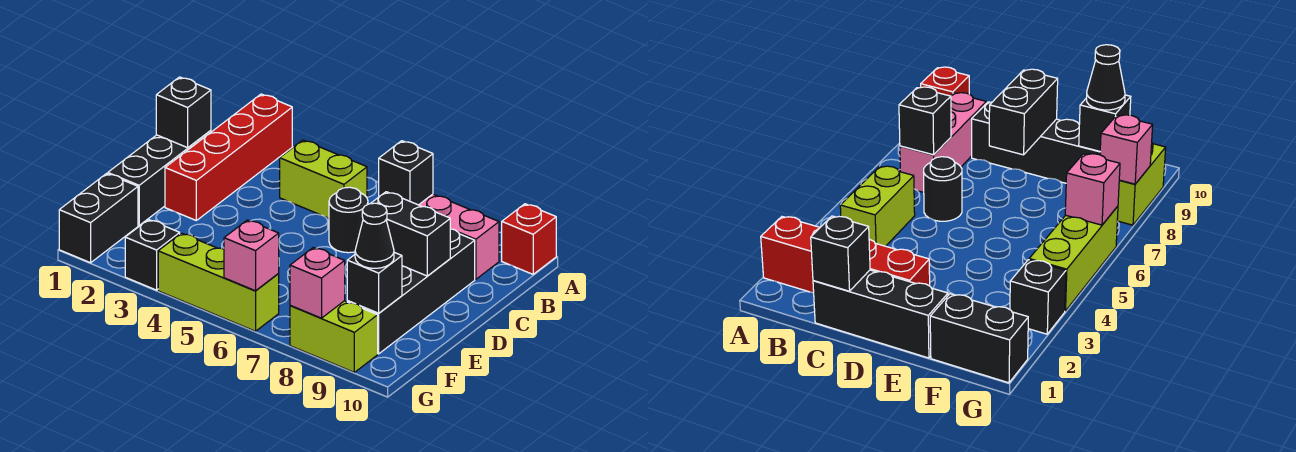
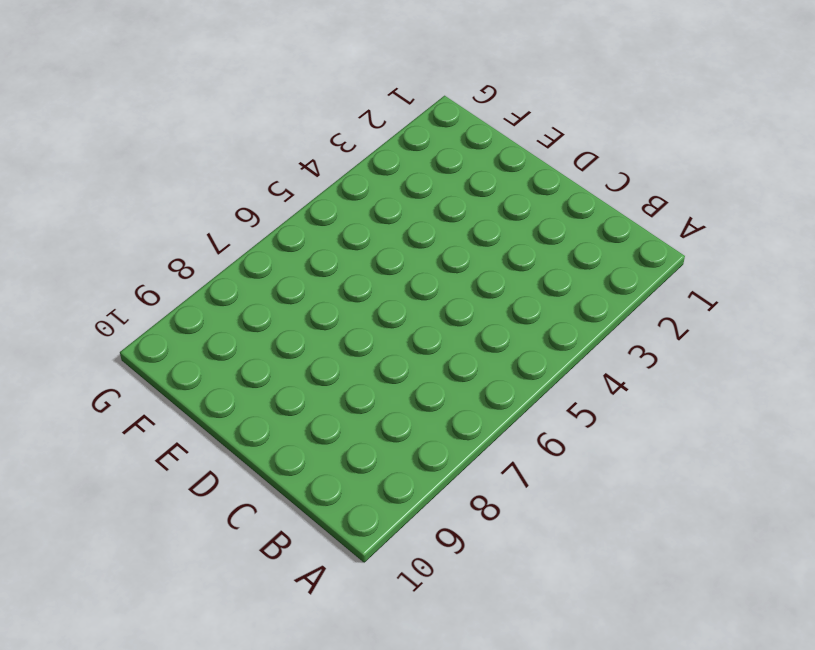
none -> red brick A2:D2 level 1
none -> red brick A10 level 1
none -> lime brick B4:B5 level 1

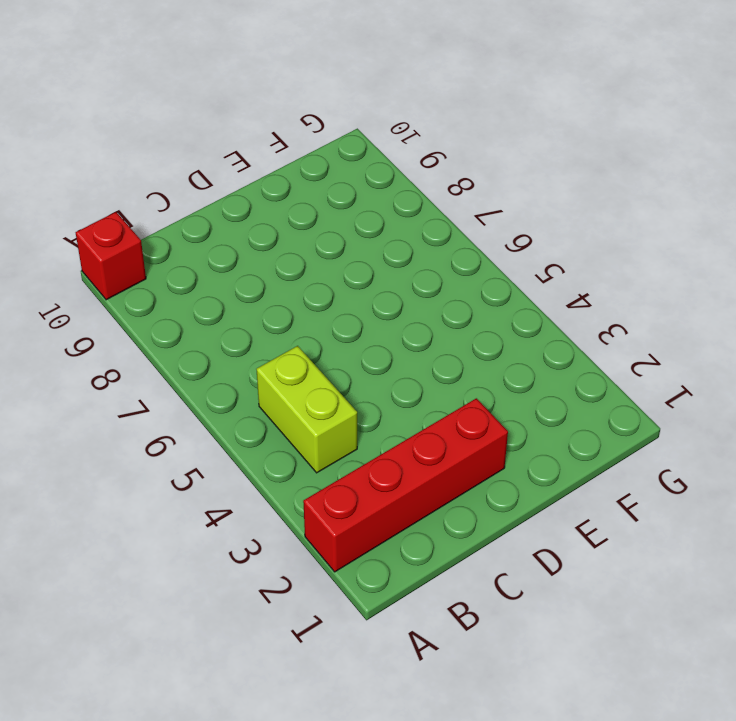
none -> pink brick B7:B9 level 1
none -> black brick C1:E1 level 1
none -> black round brick C6 level 1

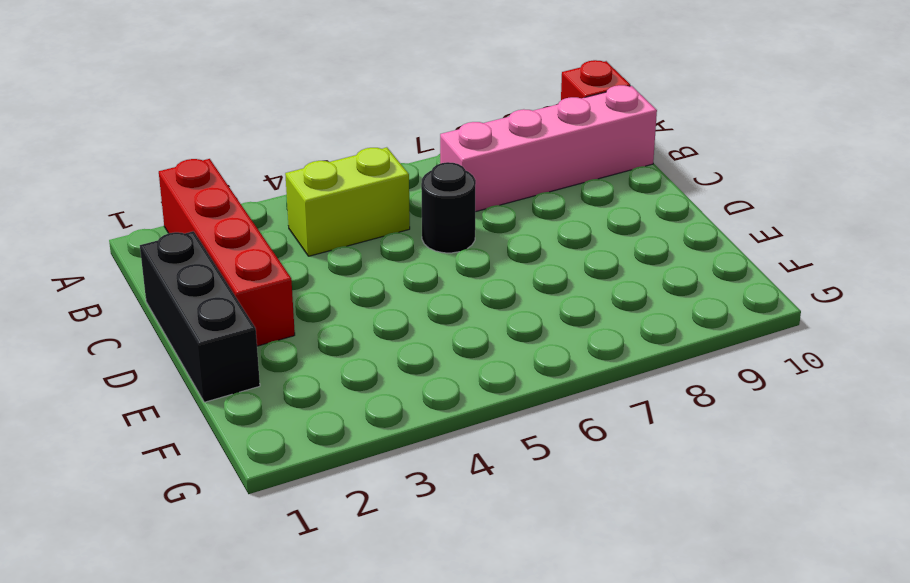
pink brick B7:B10 level 1 -> pink brick B7:B9 level 1
none -> black brick C9:F9 level 1
none -> black brick F1:G1 level 1
none -> black brick G3 level 1

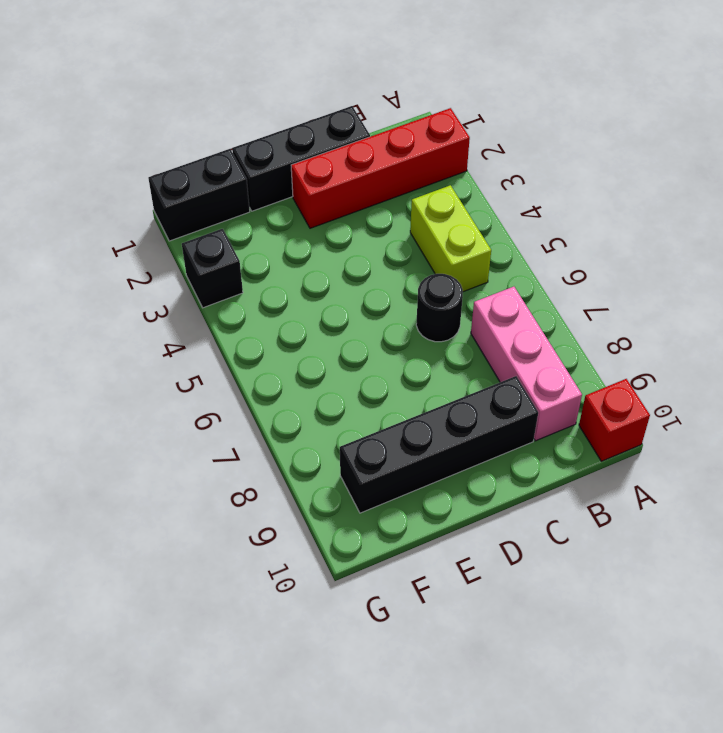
none -> lime brick G4:G6 level 1
none -> lime brick G8:G9 level 1
none -> black brick B7 level 2

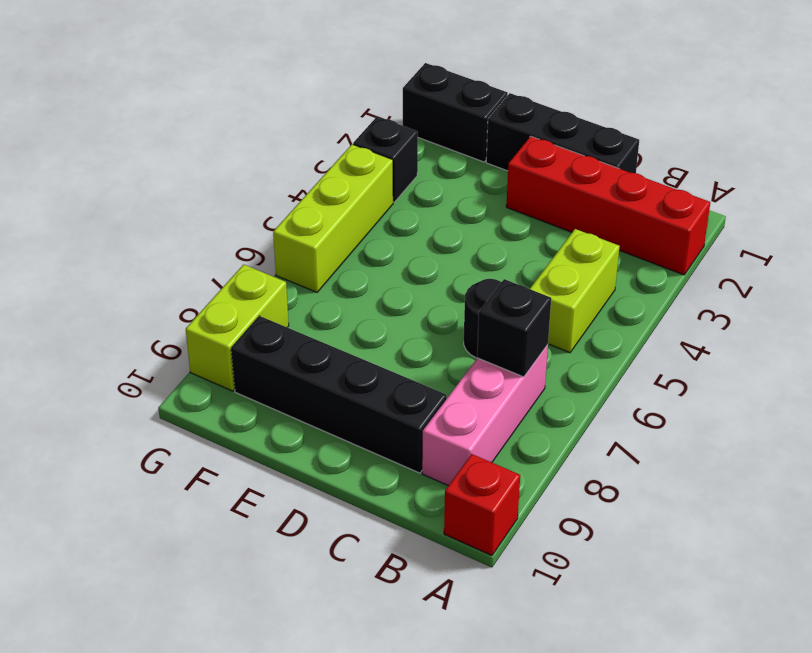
none -> black brick C1 level 2
none -> black brick D8:D9 level 2
none -> black brick F9 level 2

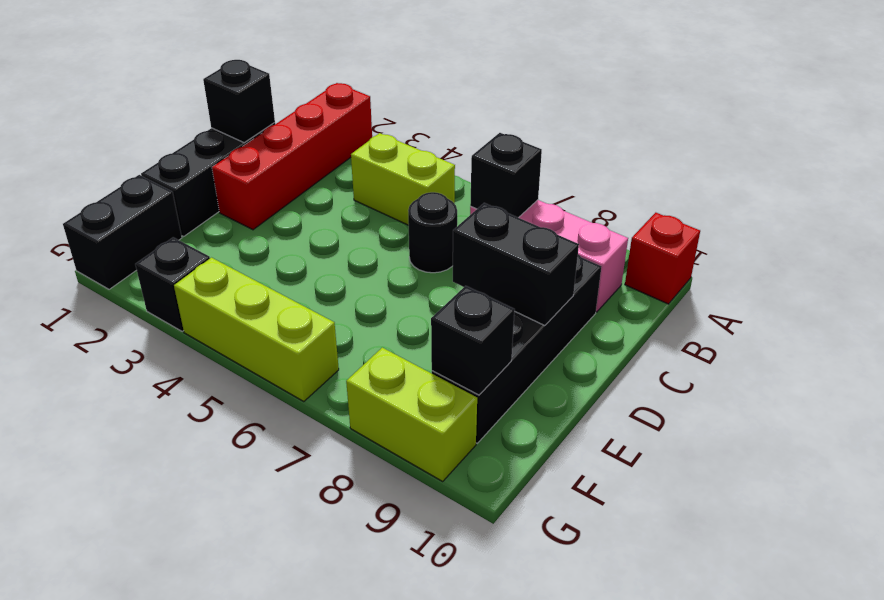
none -> pink brick G6 level 2
none -> pink brick G8 level 2
none -> black cone F9 level 3

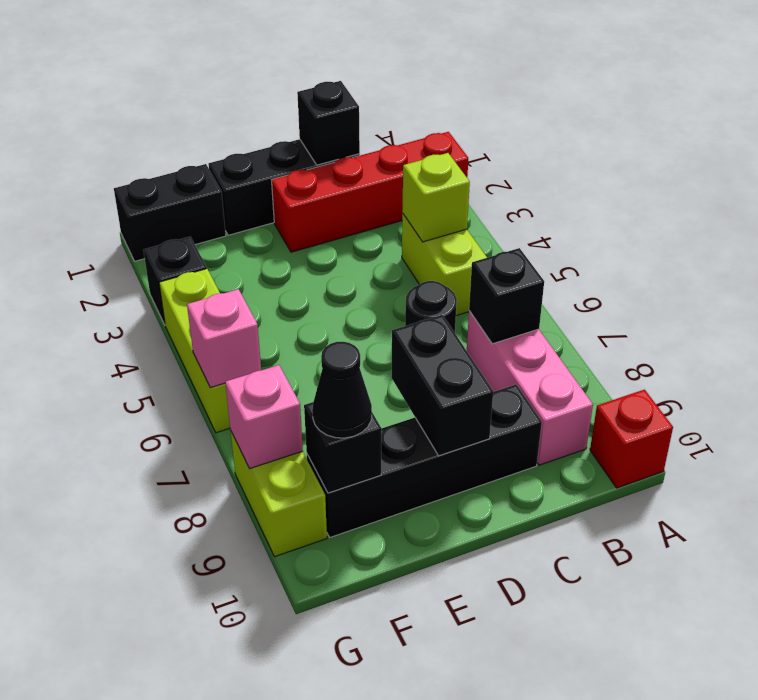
lime brick B4 level 2 -> none

